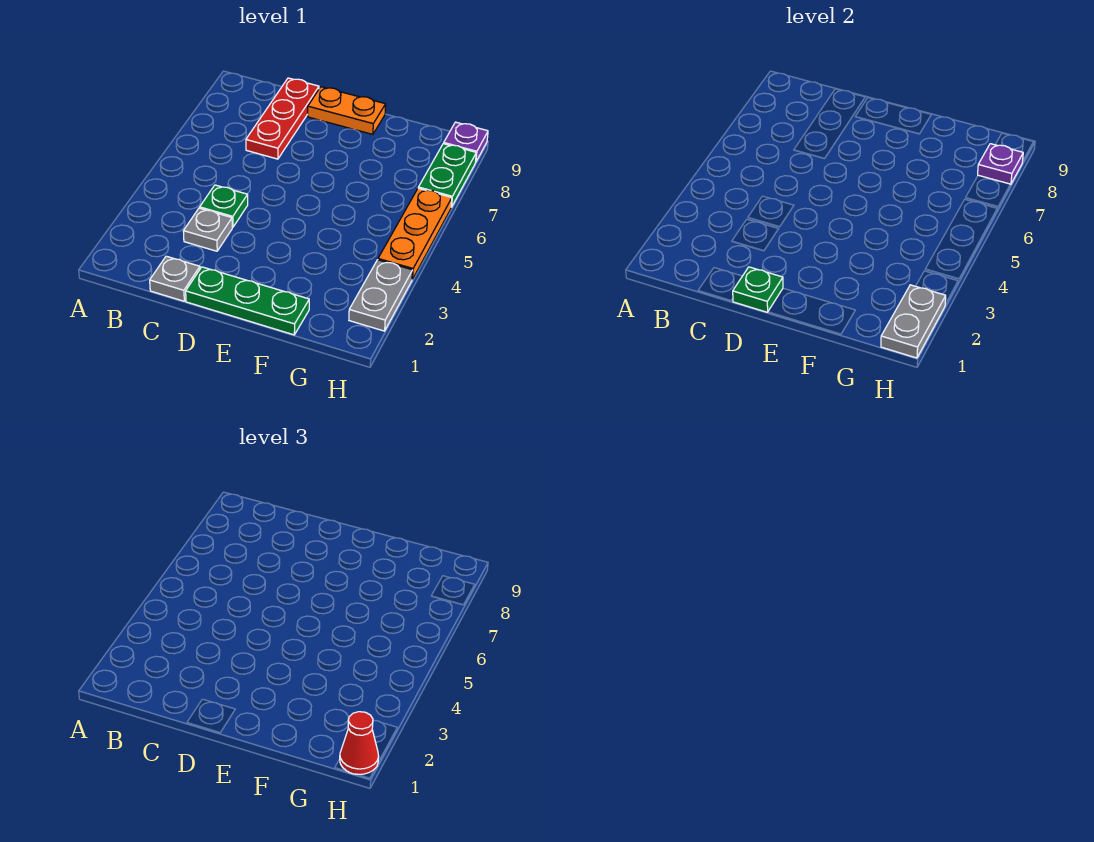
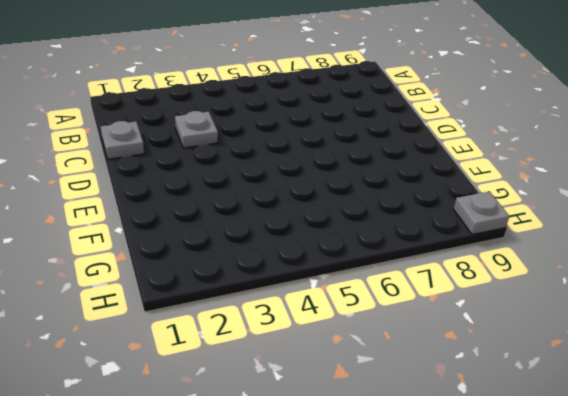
grey plate H9 level 1 -> purple plate H9 level 1
none -> green plate C4 level 1
none -> red plate C7:C9 level 1
none -> green plate D1:F1 level 1

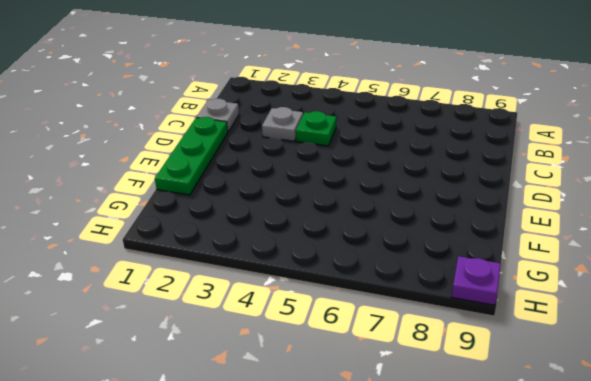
none -> red plate C7:C9 level 1
none -> orange plate D9:E9 level 1
none -> grey plate H2:H3 level 1

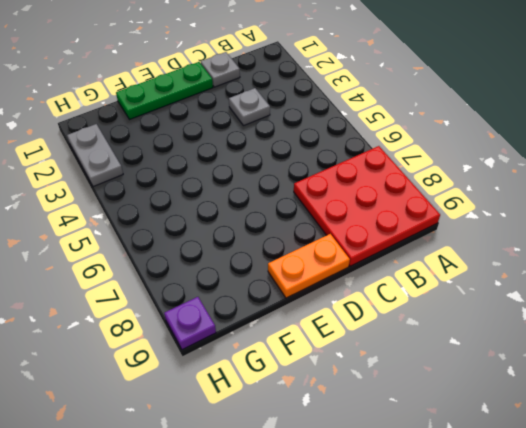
red plate A7:C9 level 1 -> red plate C7:C9 level 1
none -> green plate C4 level 1
none -> orange plate H4:H6 level 1
none -> green plate H7:H8 level 1

